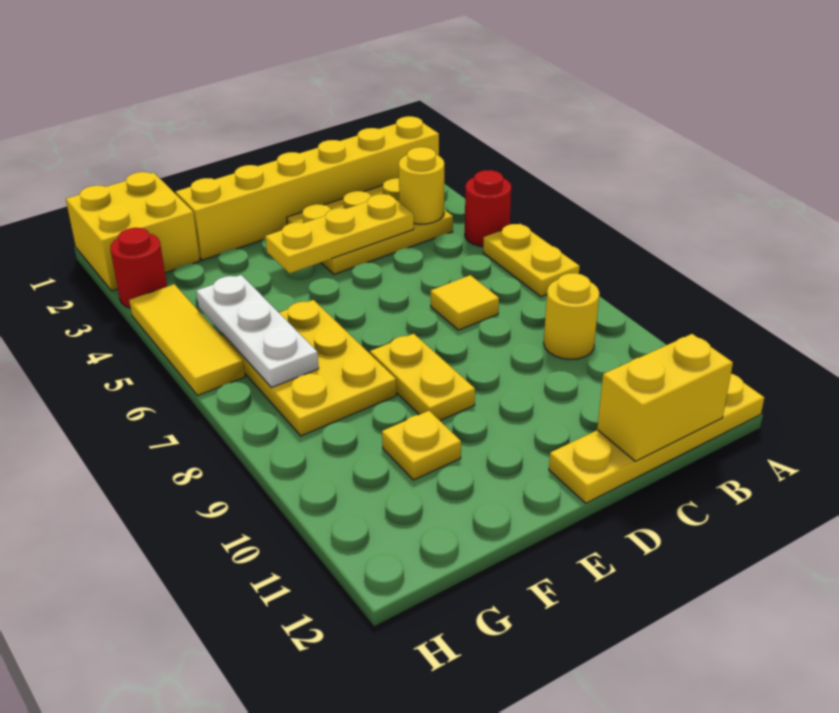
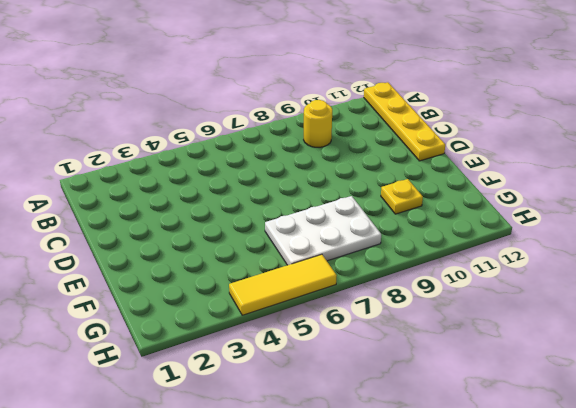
white plate F6:G8 level 1 -> yellow plate F6:G8 level 1
none -> yellow brick A2:F2 level 1
none -> red round brick A5 level 1
none -> yellow plate A6:A7 level 1

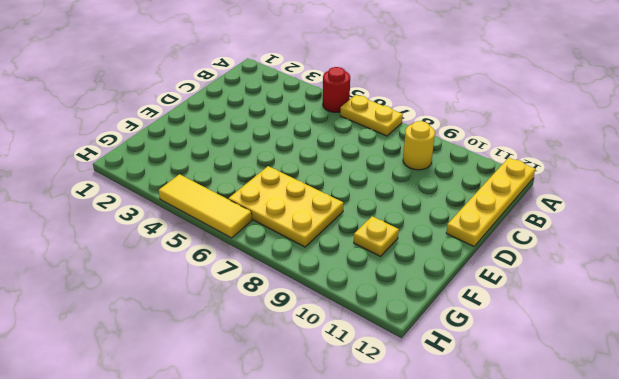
none -> yellow brick A2:F2 level 1
none -> yellow plate B3:D4 level 1
none -> yellow tile C7 level 1

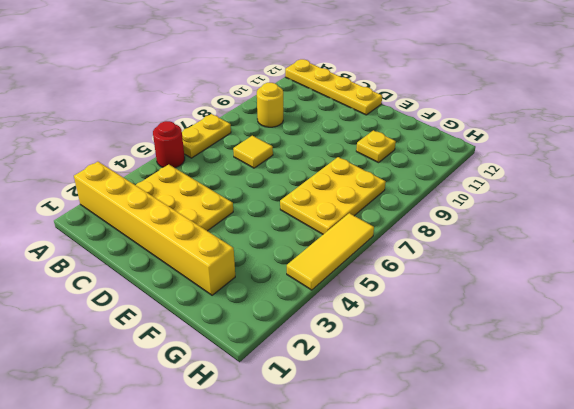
none -> yellow plate E8:E9 level 1
none -> yellow brick G1:H2 level 1
none -> red round brick H3 level 1

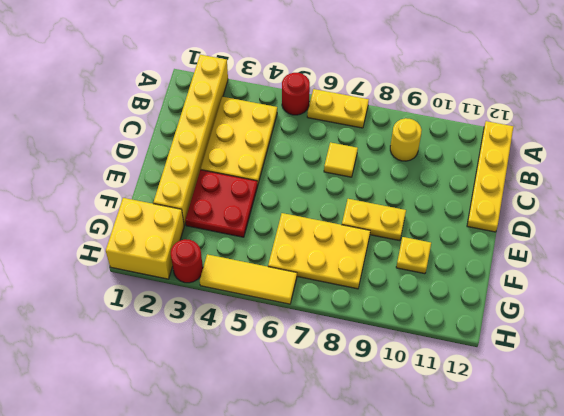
red plate E3:F4 level 1 -> none
none -> yellow round brick B4 level 2
none -> yellow brick B12:C12 level 2
none -> yellow plate C4:E4 level 2

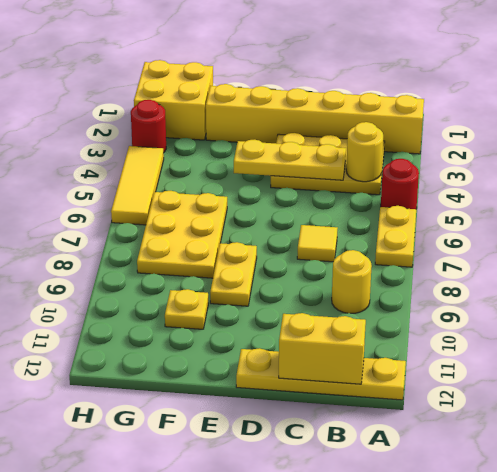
none -> white plate G5:G7 level 2

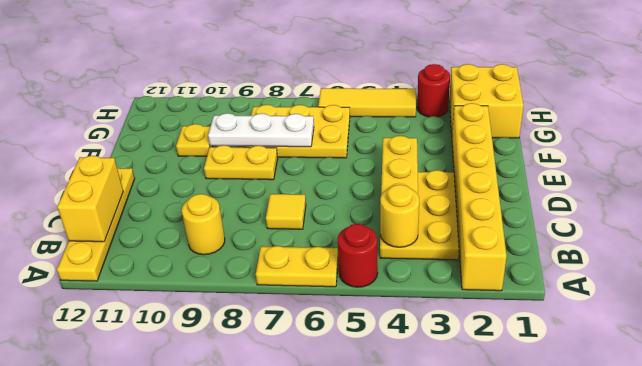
white plate F7:F9 level 2 -> white plate G5:G7 level 2

